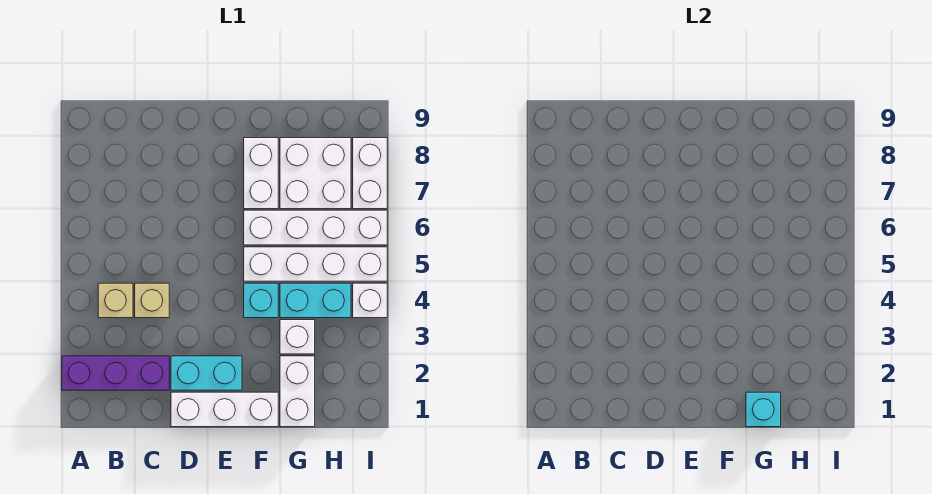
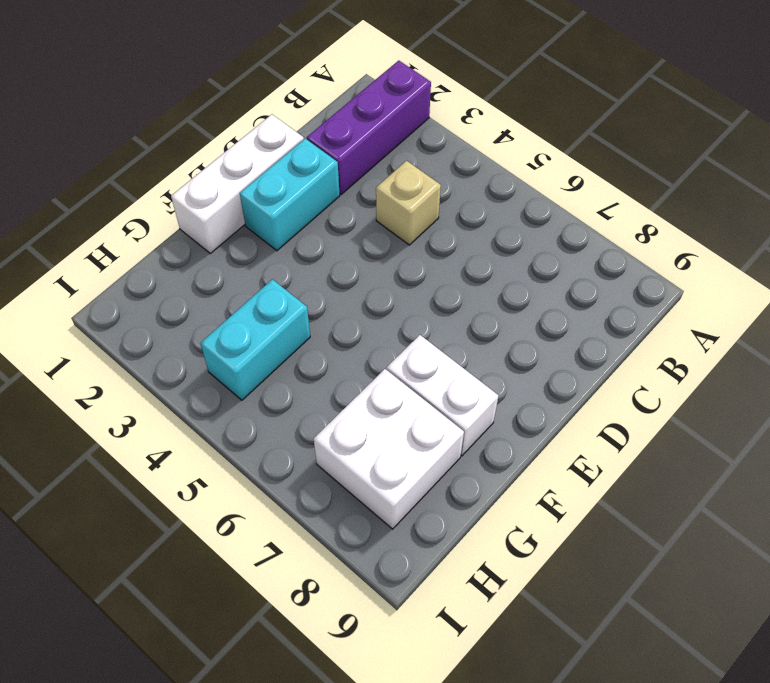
none -> tan brick B4 level 1
none -> cyan brick F4 level 1
none -> white brick F5:I5 level 1

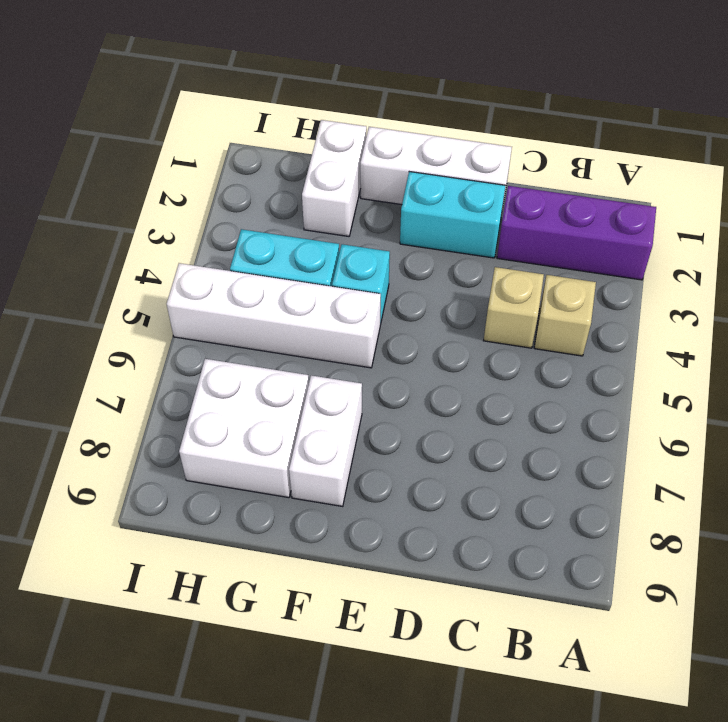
none -> white brick F6:I6 level 1
none -> white brick G3 level 1
none -> white brick I4 level 1

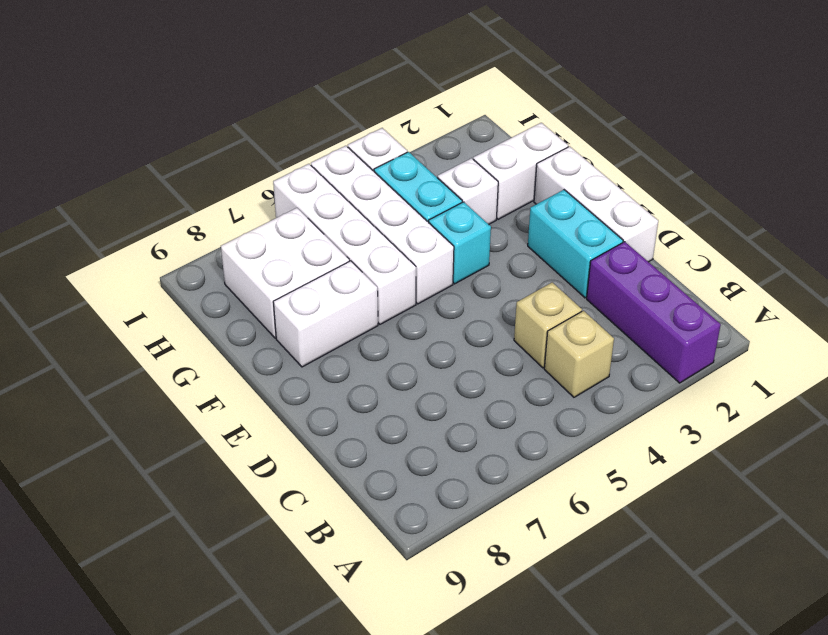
none -> white brick I7:I8 level 1
none -> cyan brick G1 level 2

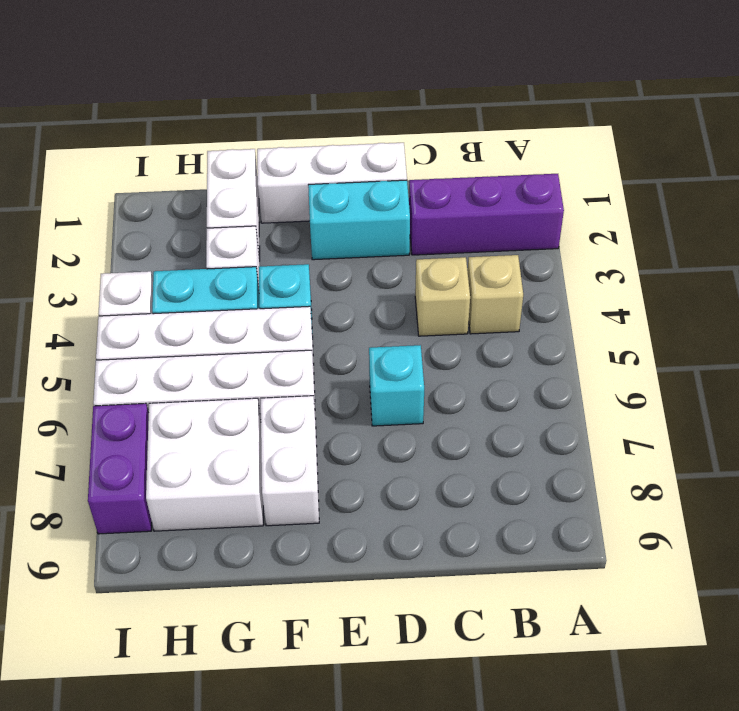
cyan brick D6 level 1 -> cyan brick G1 level 2
purple brick I7:I8 level 1 -> white brick I7:I8 level 1

